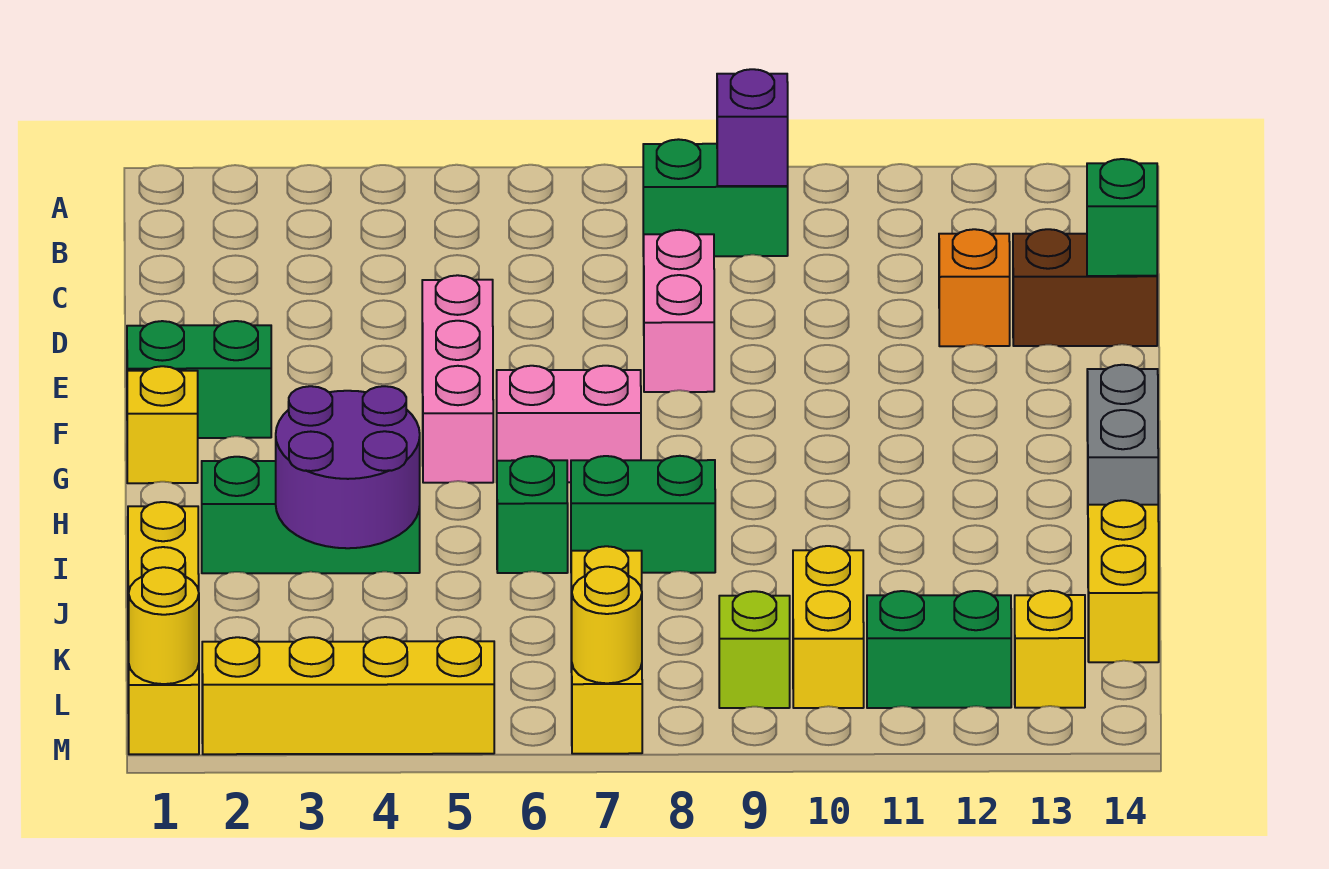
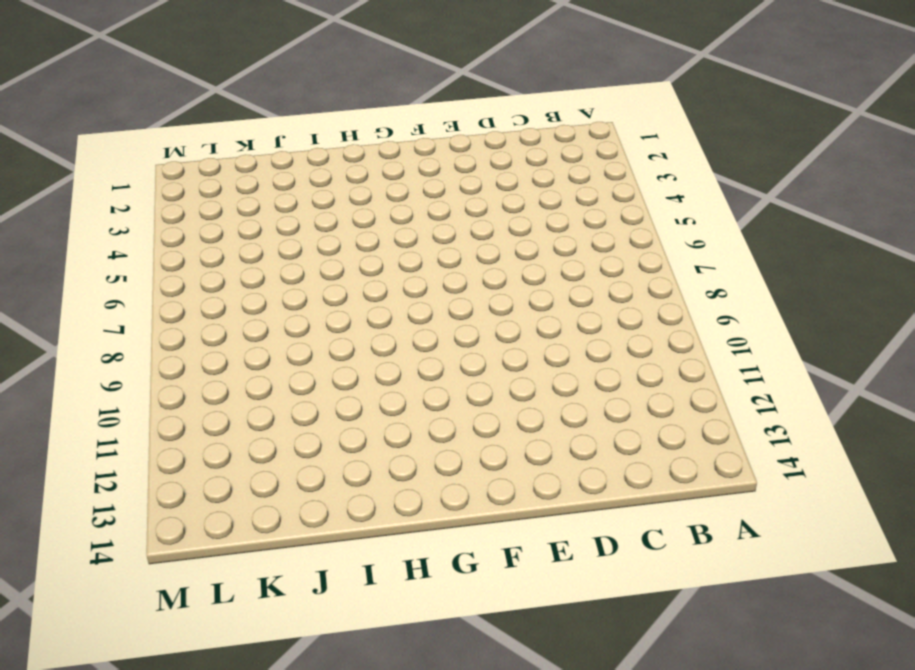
none -> green brick B8:B9 level 1
none -> pink brick D8:E8 level 1
none -> orange brick D12 level 1

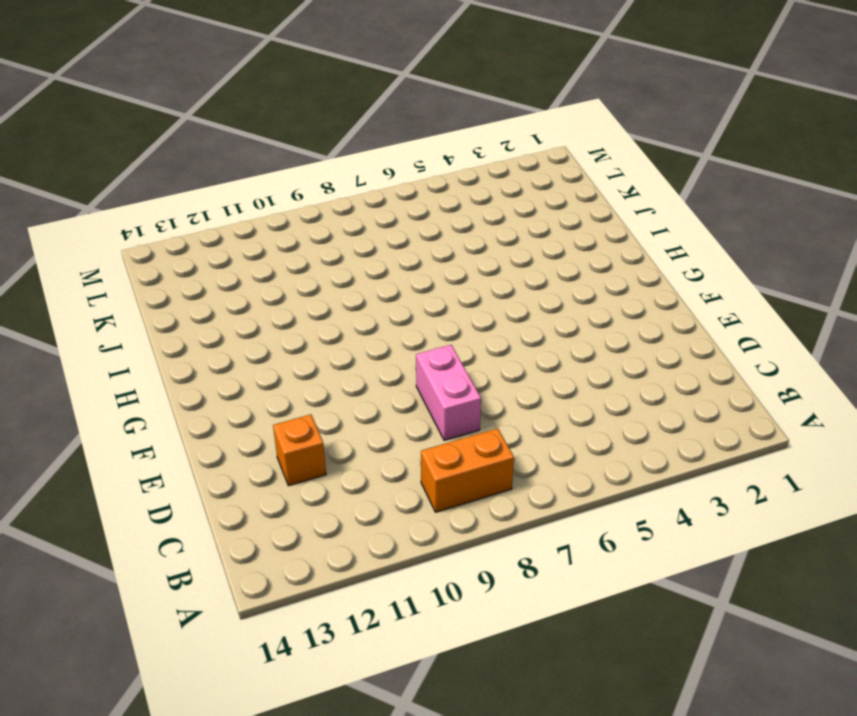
orange brick B8:B9 level 1 -> green brick B8:B9 level 1
none -> brown brick D13:D14 level 1
none -> pink brick E5:G5 level 1
none -> green brick F1:F2 level 1

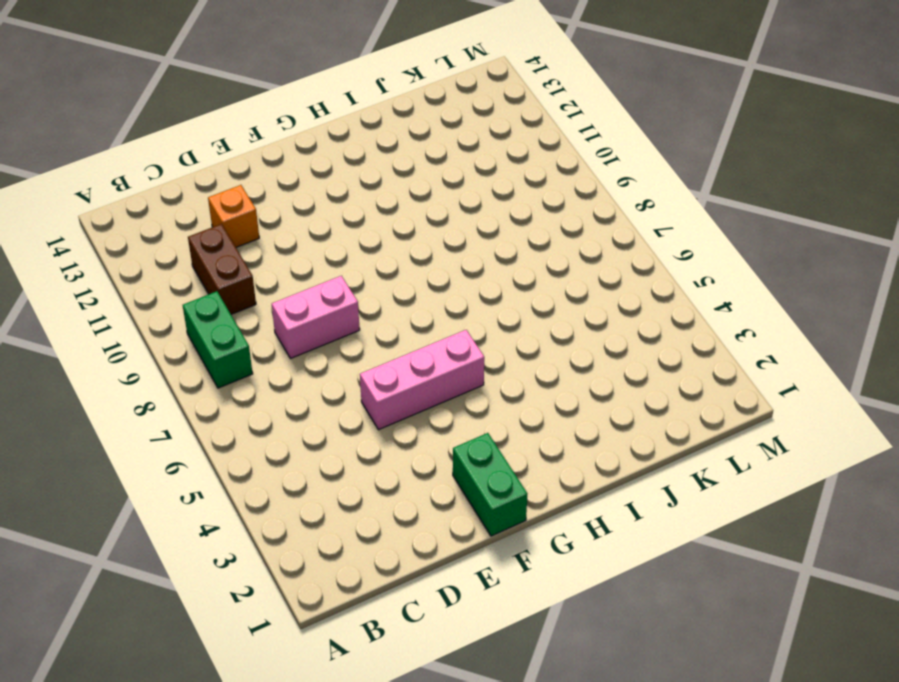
brown brick C10:C11 level 1 -> brown brick D13:D14 level 1
none -> yellow brick G1 level 1
none -> pink brick G6:G7 level 1
none -> grey brick G14:H14 level 1

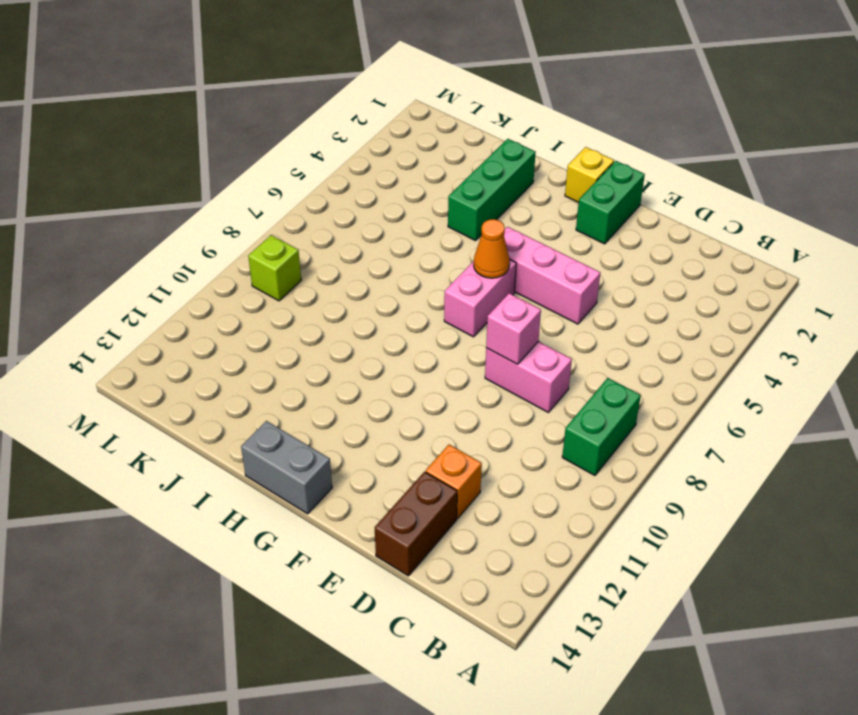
pink brick E8 level 2 -> none
orange cone G6 level 2 -> none
none -> green brick I6 level 1
none -> green brick I7:I8 level 1
none -> yellow brick J1:M1 level 1

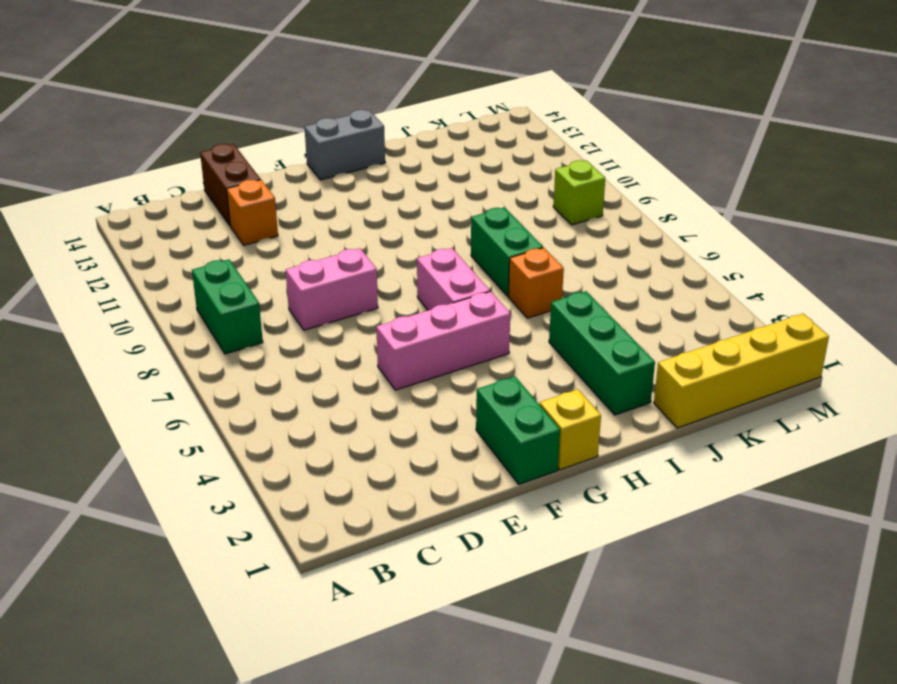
orange brick I6 level 1 -> green brick I6 level 1
none -> yellow brick J14:K14 level 1
none -> yellow brick K7:M7 level 1
none -> yellow brick K10:L10 level 1

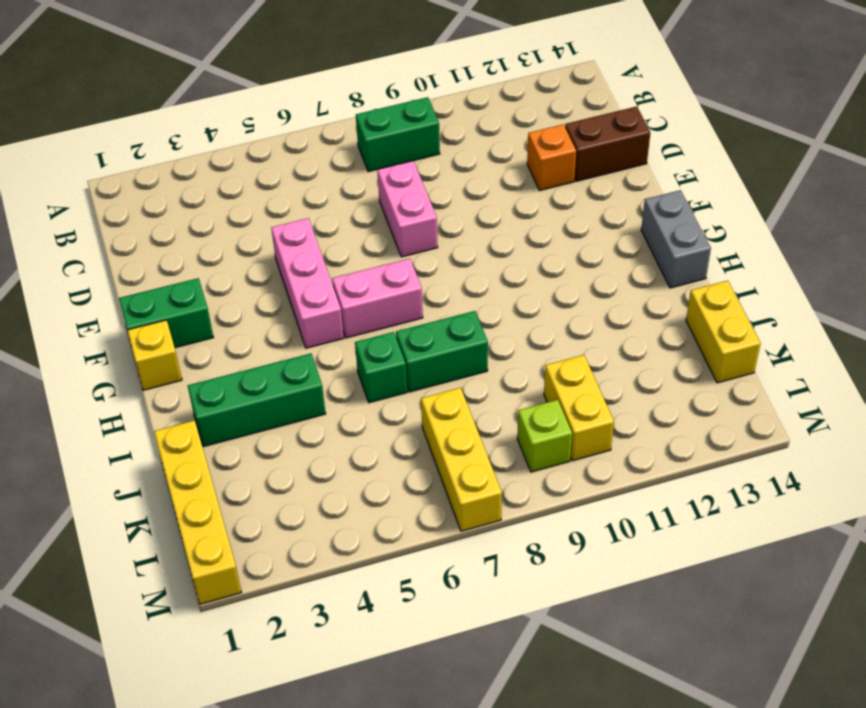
none -> green brick L11:L12 level 1
none -> yellow brick L13 level 1
none -> yellow brick M2:M5 level 1

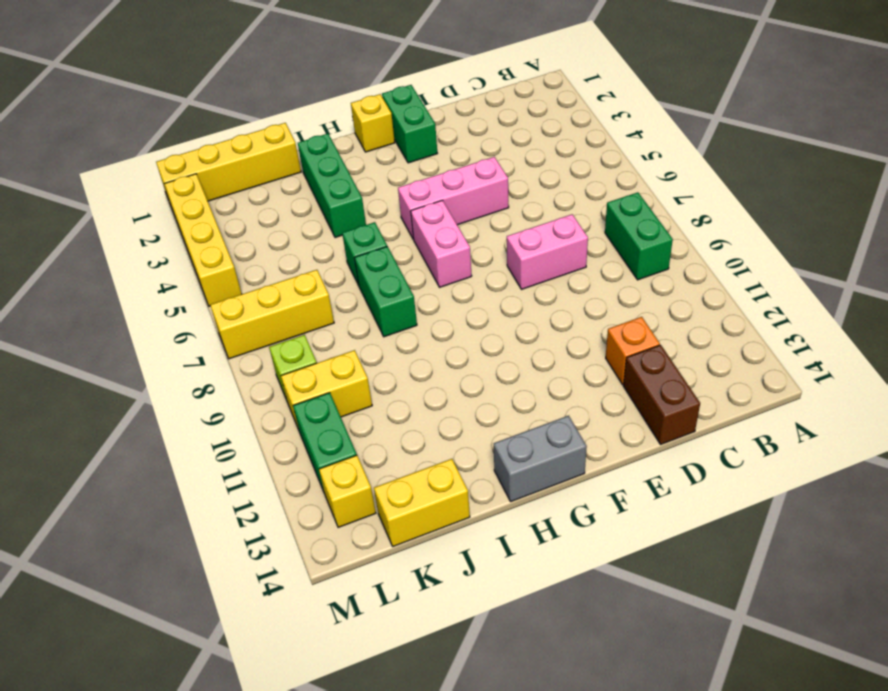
none -> purple brick B9 level 2
none -> green brick D14 level 2
none -> purple round brick I3:J4 level 2

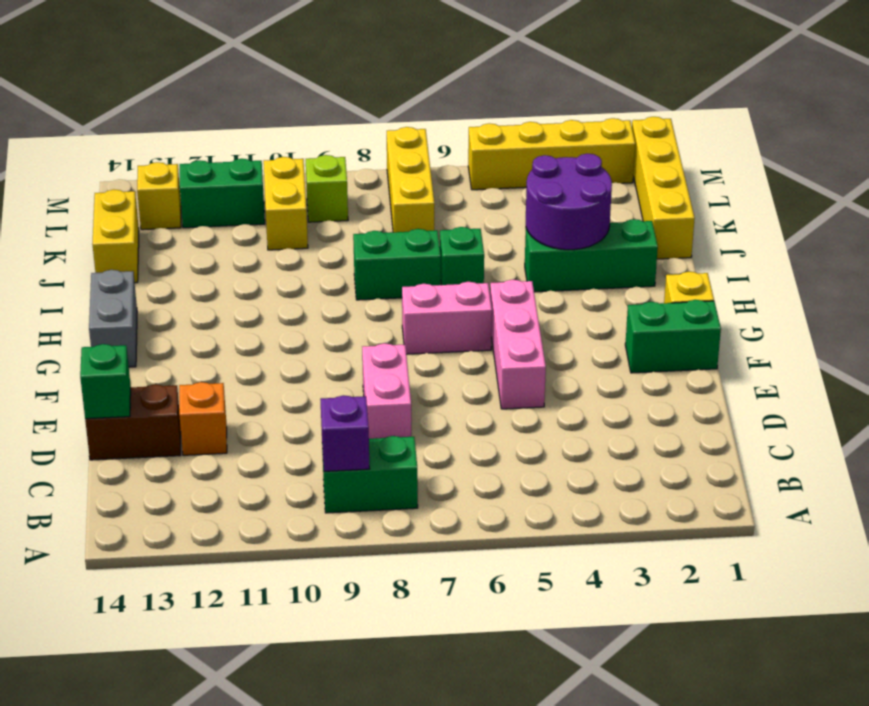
none -> yellow round brick M1 level 2
none -> yellow round brick M7 level 2

